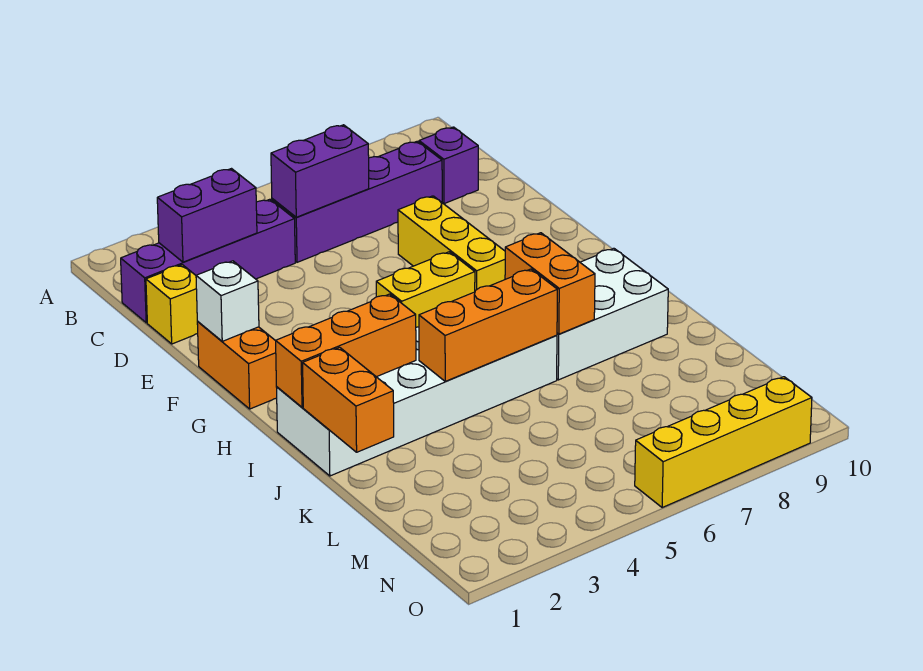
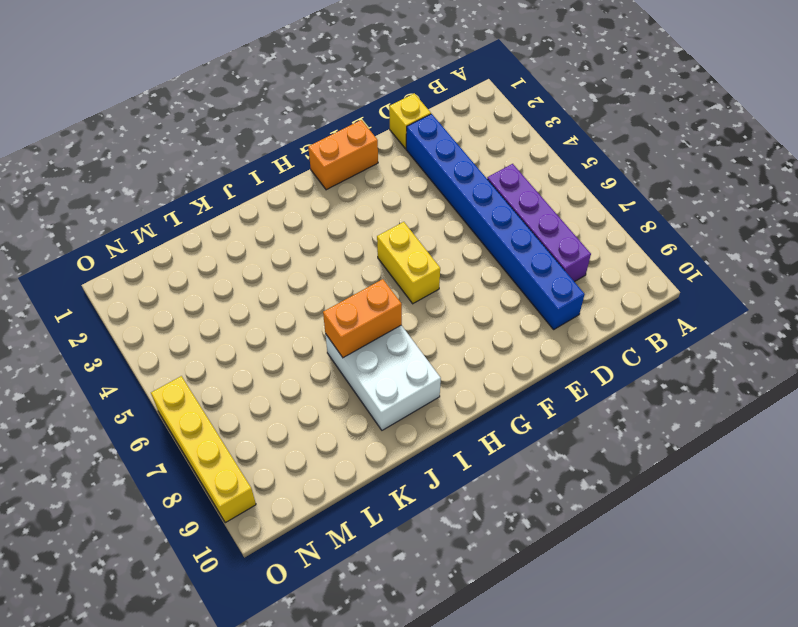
blue brick D2:D9 level 1 -> none
none -> purple brick C1:C4 level 1
none -> purple brick C9 level 1
none -> yellow brick E7:G7 level 1

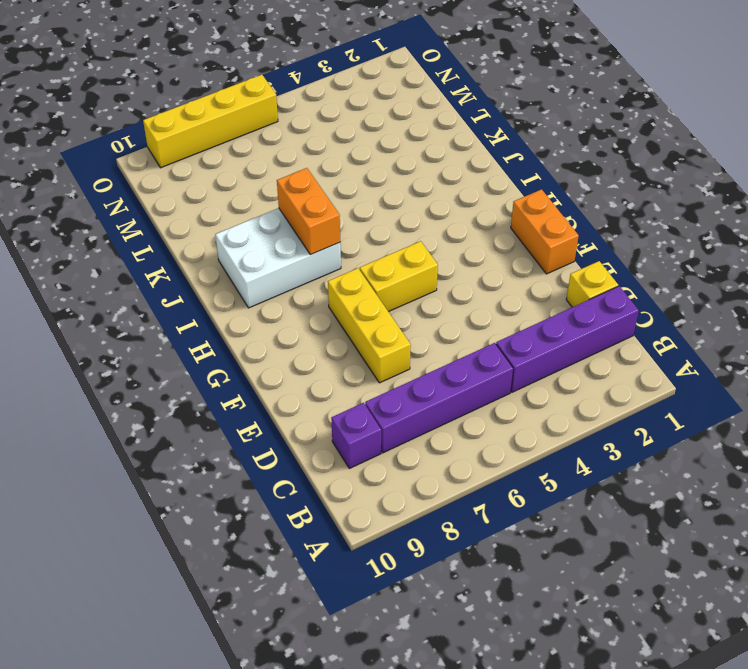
none -> white brick I1:J6 level 1
none -> purple brick C2:C3 level 2
none -> purple brick C5:C6 level 2

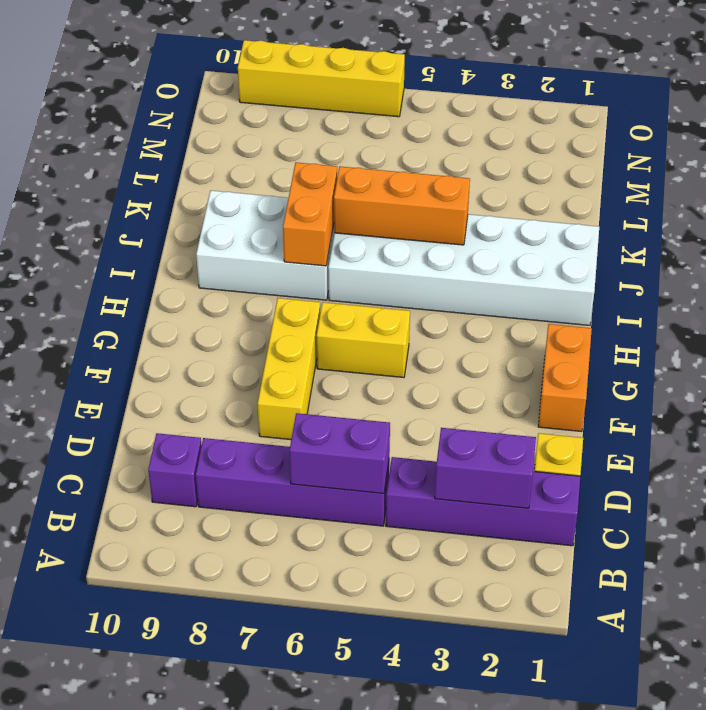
none -> white brick F1 level 2
none -> orange brick I1:I3 level 2
none -> orange brick J1:K1 level 2

